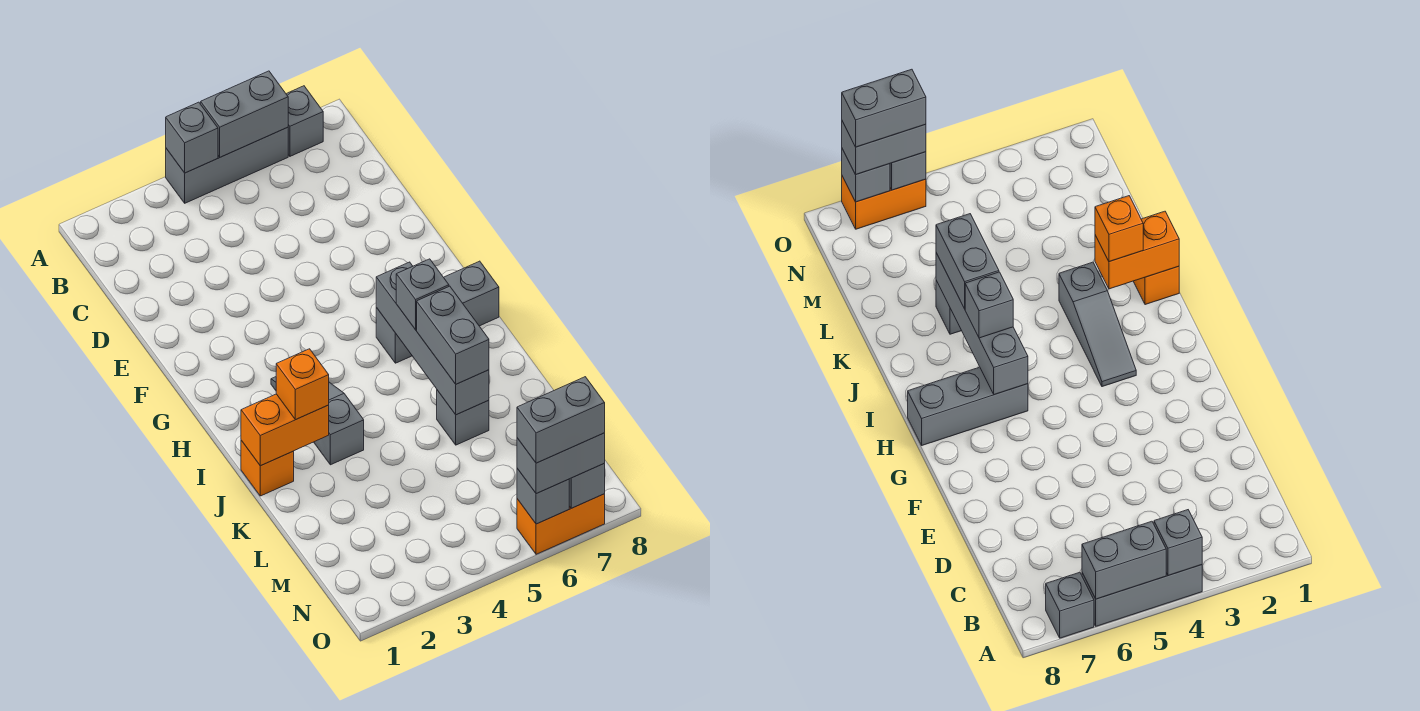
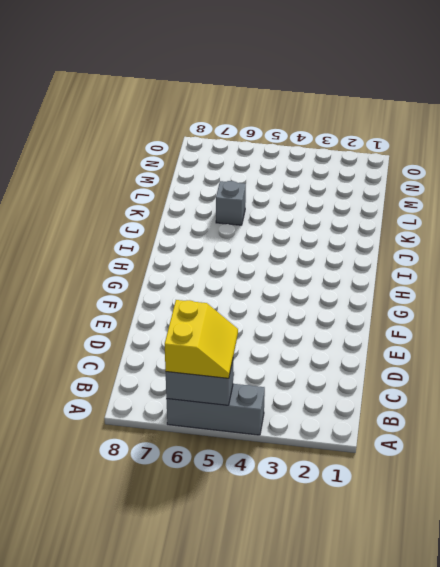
yellow slope A5:B6 level 3 top 6 -> none
none -> grey brick A7 level 1
none -> grey slope H3:J3 level 1 top J
none -> grey brick H6:H8 level 1

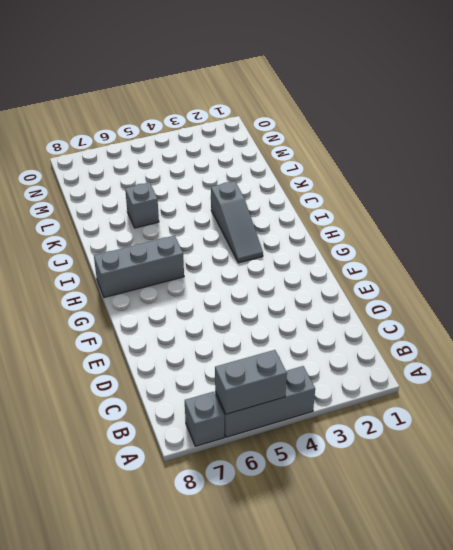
none -> orange brick J1 level 1
none -> orange brick O6:O7 level 1
none -> grey brick A4 level 2

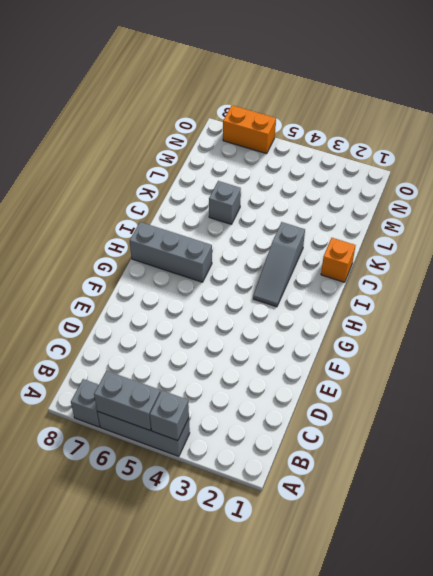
none -> grey brick H6:K6 level 2
none -> orange brick J1:J2 level 2
none -> grey brick O6 level 2

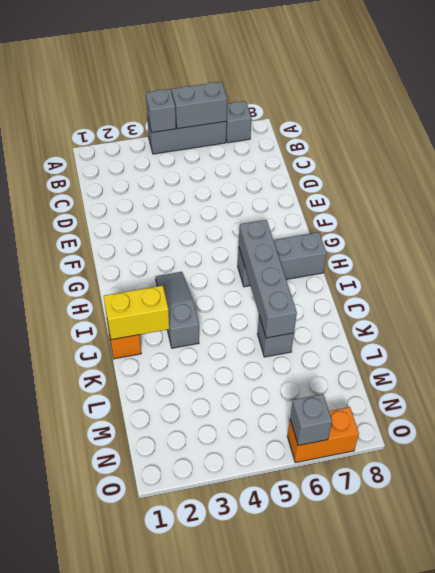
yellow brick J1:J2 level 2 -> orange brick J1:J2 level 2
none -> grey brick O7 level 2
none -> grey brick I6 level 3
none -> orange brick J2 level 3

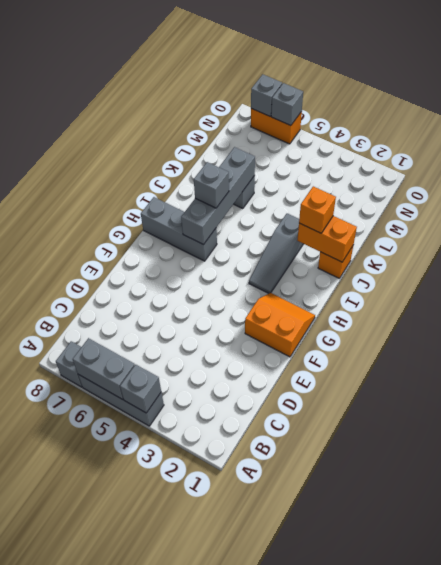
orange slope F1:G2 level 1 top F -> none
none -> grey brick J6:K6 level 3
none -> grey brick O6:O7 level 3
none -> grey brick O6:O7 level 4

